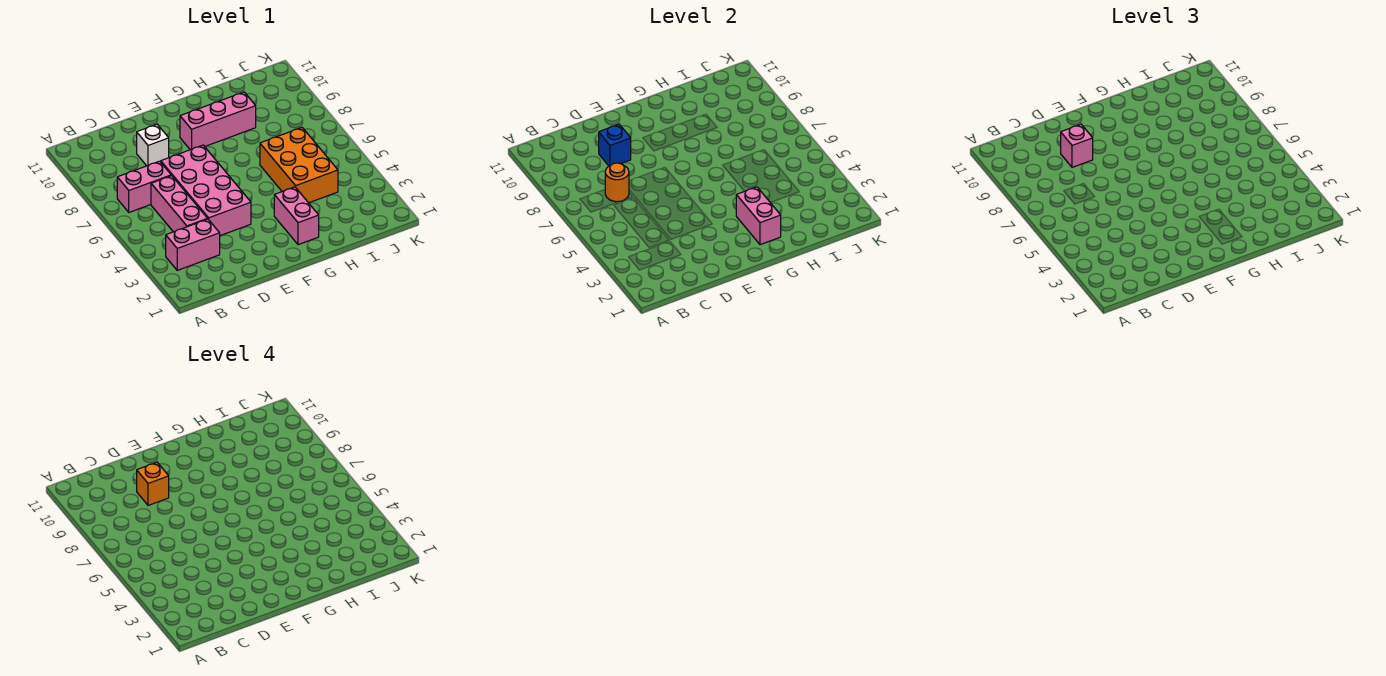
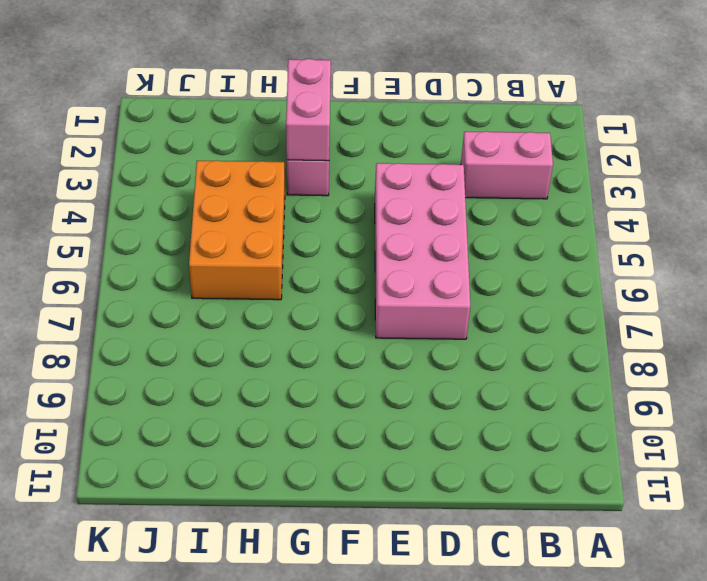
none -> pink brick B7:C7 level 1
none -> pink brick C4:C6 level 1
none -> white brick D9 level 1

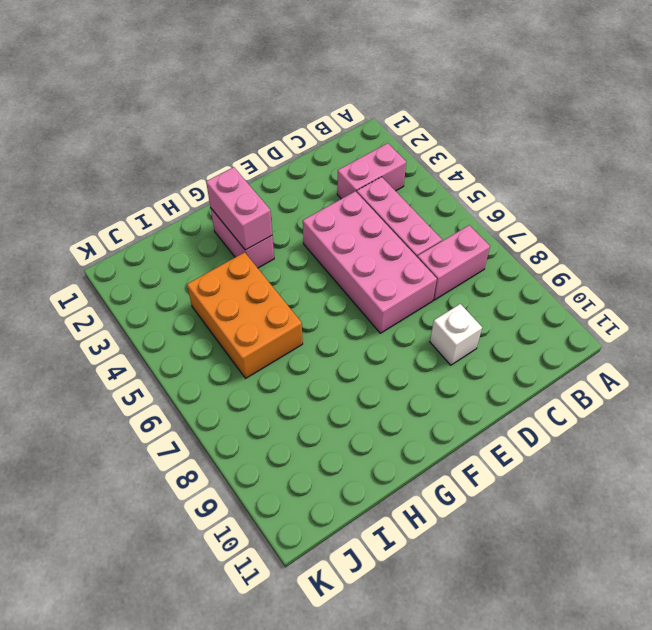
none -> pink brick F9:H9 level 1
none -> orange round brick C7 level 2
none -> blue brick D9 level 2

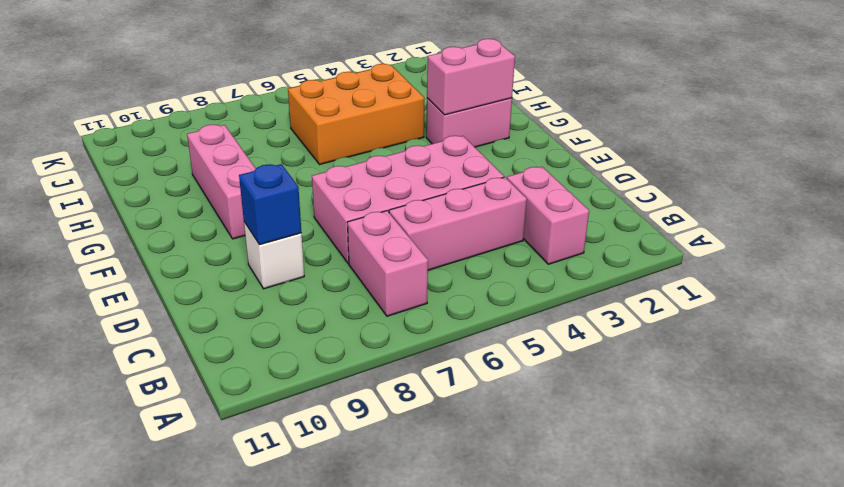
none -> orange round brick C7 level 2
none -> pink brick D9 level 3
none -> orange brick D9 level 4

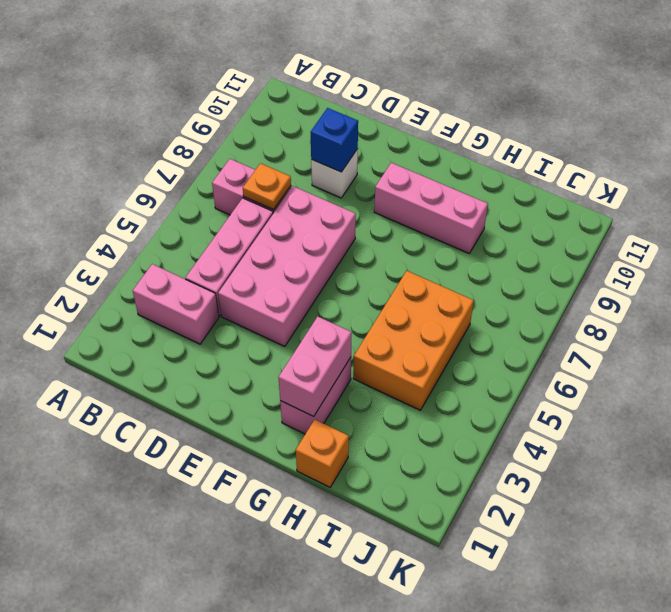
orange plate C7 level 2 -> orange round brick C7 level 2
orange brick H1 level 1 -> orange brick D9 level 4
none -> pink brick D9 level 3

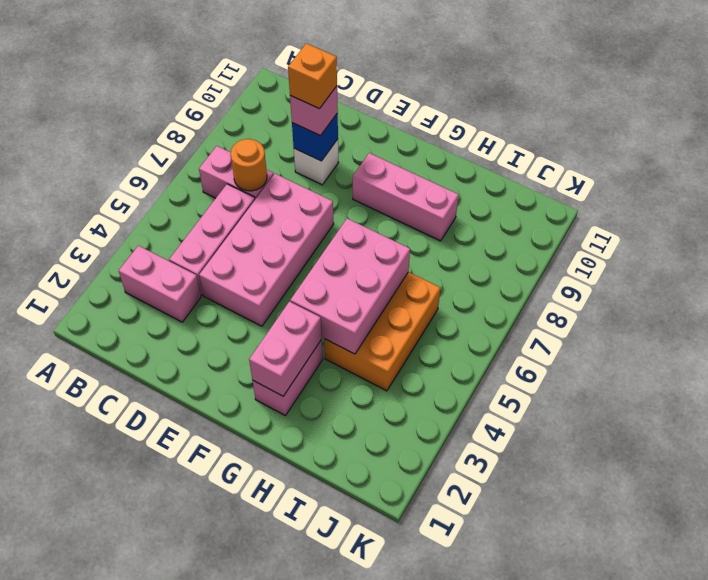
pink brick G4:H6 level 2 -> none

